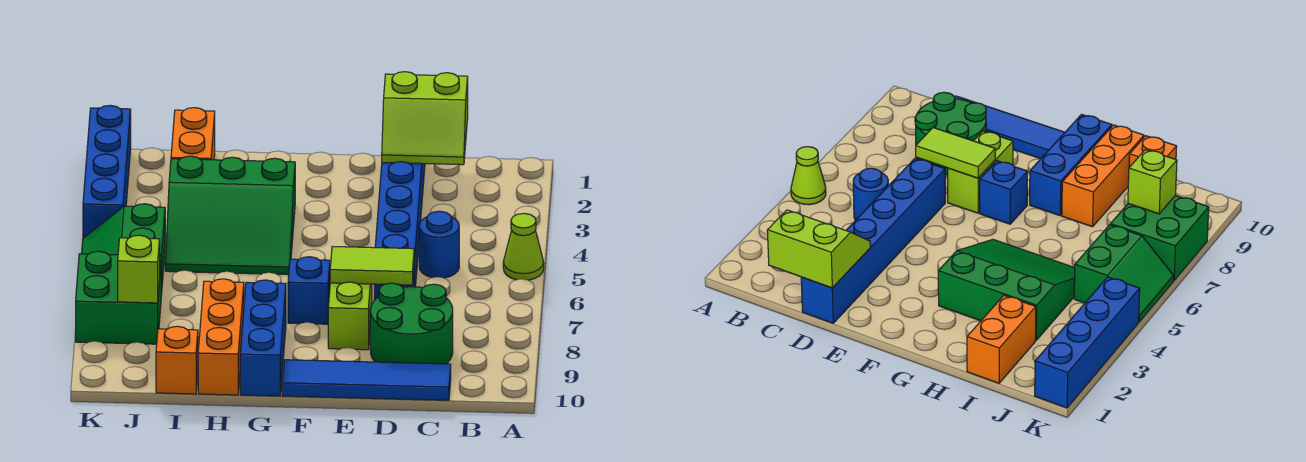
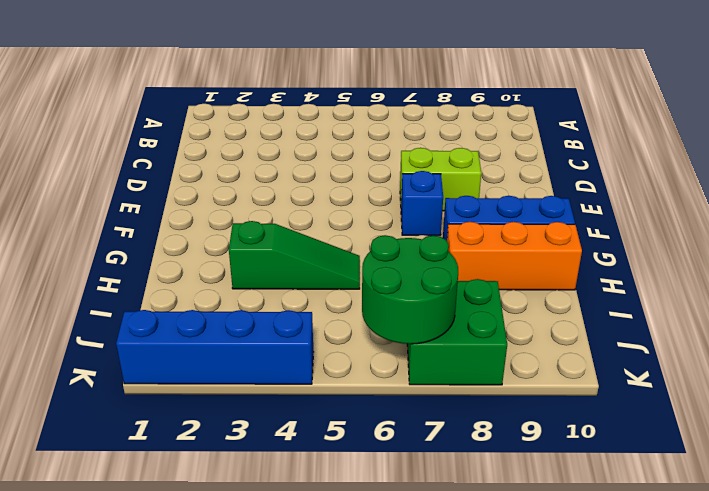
green slope H3:H5 level 1 top 3 -> green slope G3:I5 level 1 top 3
green round brick J6:K7 level 2 -> green round brick C8:D9 level 1
none -> lime cone A5 level 1
none -> blue round brick C5 level 1
none -> blue tile C10:F10 level 1

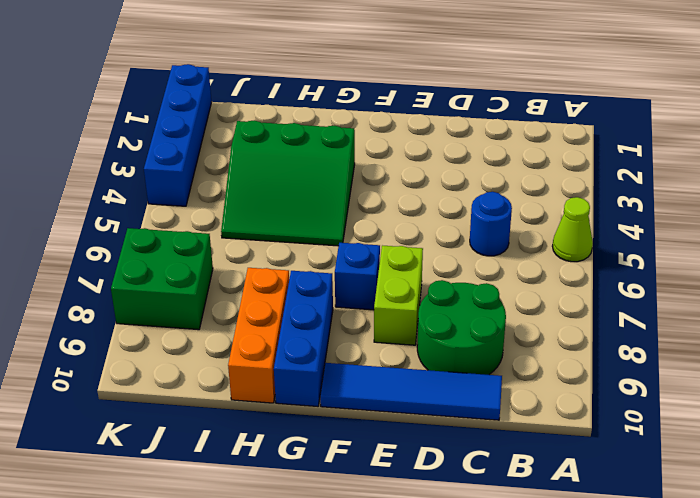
none -> blue brick D1:D6 level 1
none -> orange brick I1:I2 level 1
none -> orange brick I10 level 1

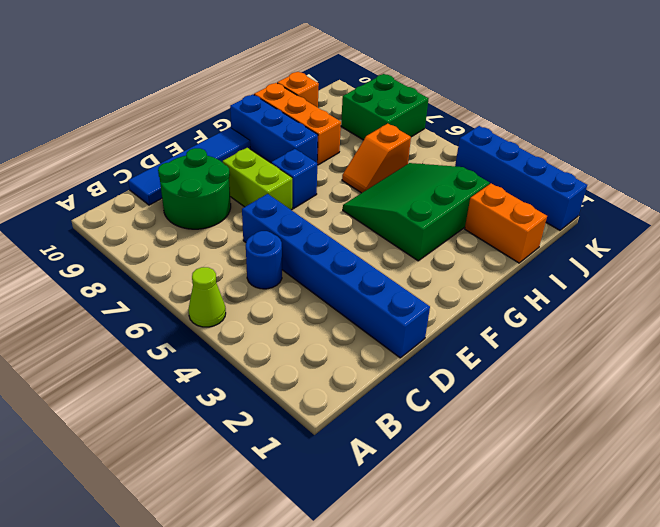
orange slope H6:I6 level 1 top I -> none
none -> green slope J5:K6 level 1 top J
none -> lime slope C1:D2 level 2 top 1
none -> lime tile D7:E7 level 2

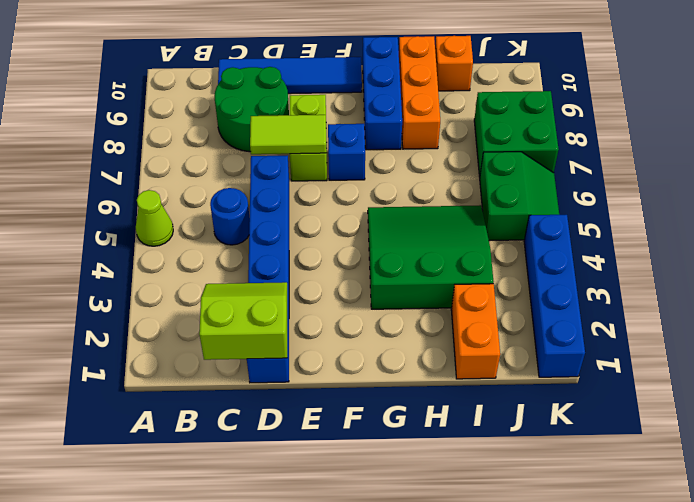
none -> lime brick J8 level 2

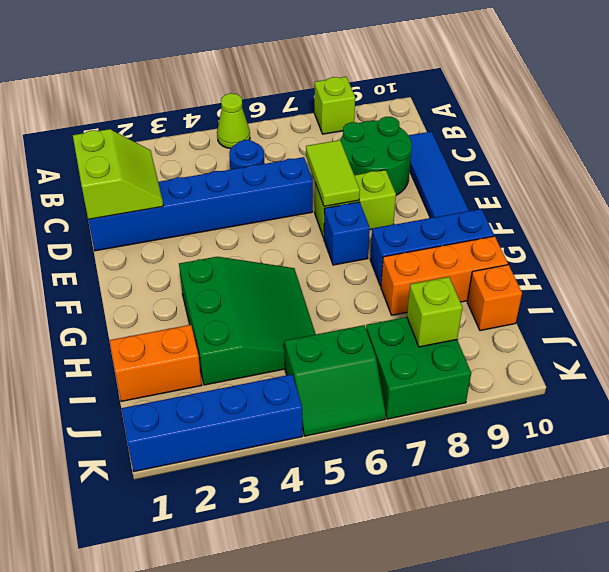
lime brick A8 level 1 -> none

